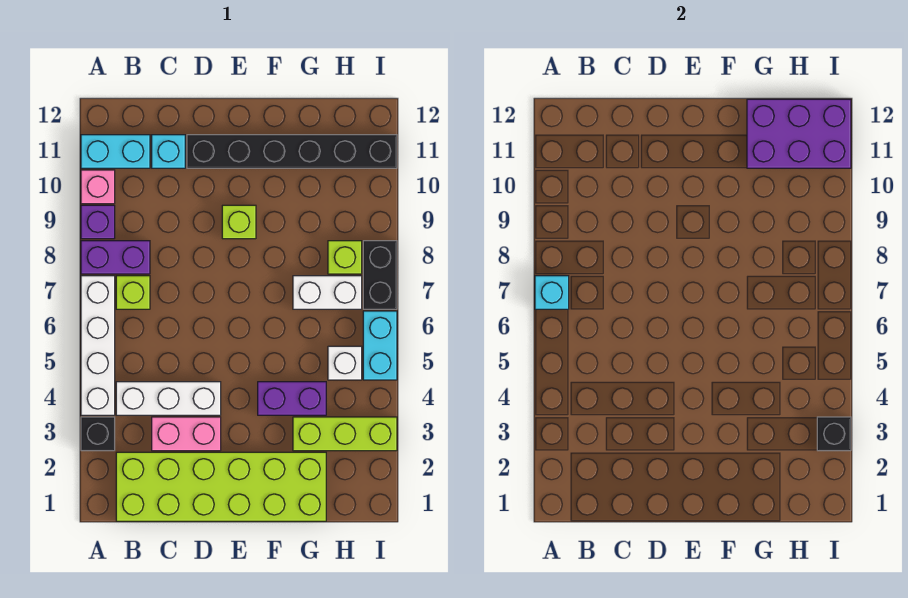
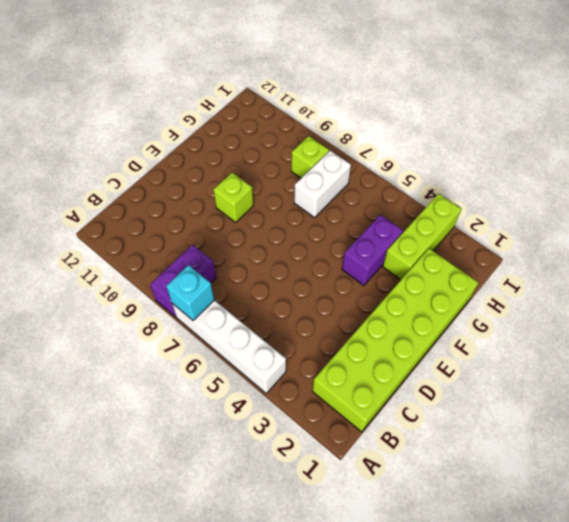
none -> black brick A3 level 1
none -> purple brick A9 level 1
none -> pink brick A10 level 1

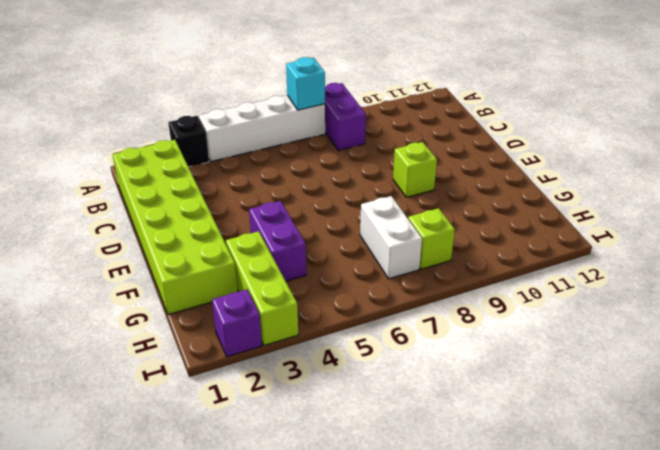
purple brick I2 level 1 -> purple brick A9 level 1
none -> pink brick A10 level 1
none -> cyan brick A11:B11 level 1
none -> white brick B4:D4 level 1

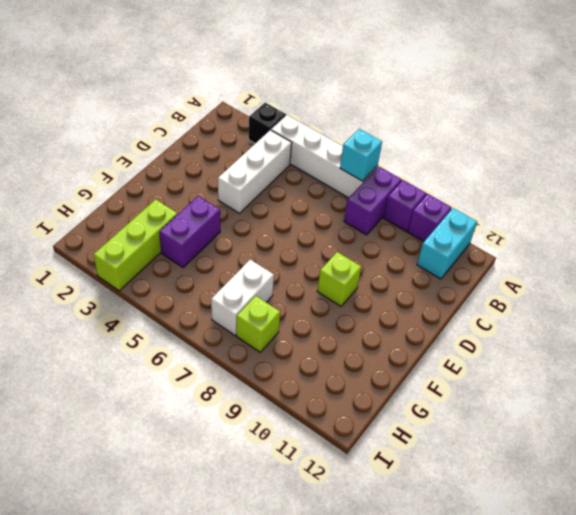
purple brick A10 level 1 -> pink brick A10 level 1
none -> lime brick B1:G2 level 1
none -> lime brick B7 level 1
none -> pink brick C3:D3 level 1

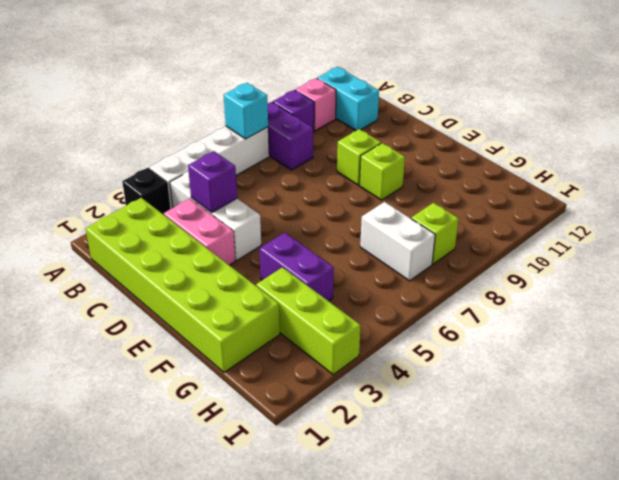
purple brick C4 level 2 -> none
lime brick D9 level 1 -> lime brick B7 level 1
none -> cyan brick C11 level 1
none -> black brick D11:I11 level 1
none -> white brick H5 level 1

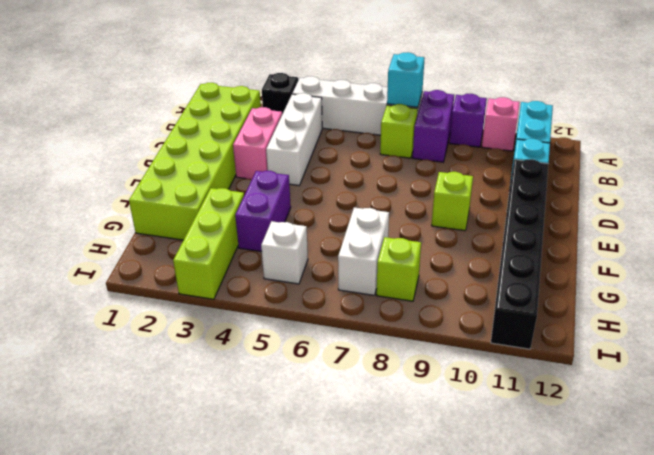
none -> cyan brick I5:I6 level 1
none -> black brick I7:I8 level 1
none -> purple brick G11:I12 level 2

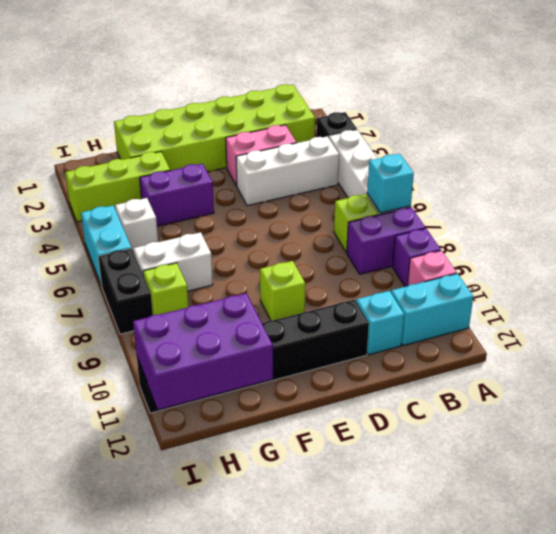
none -> black brick I3 level 2

